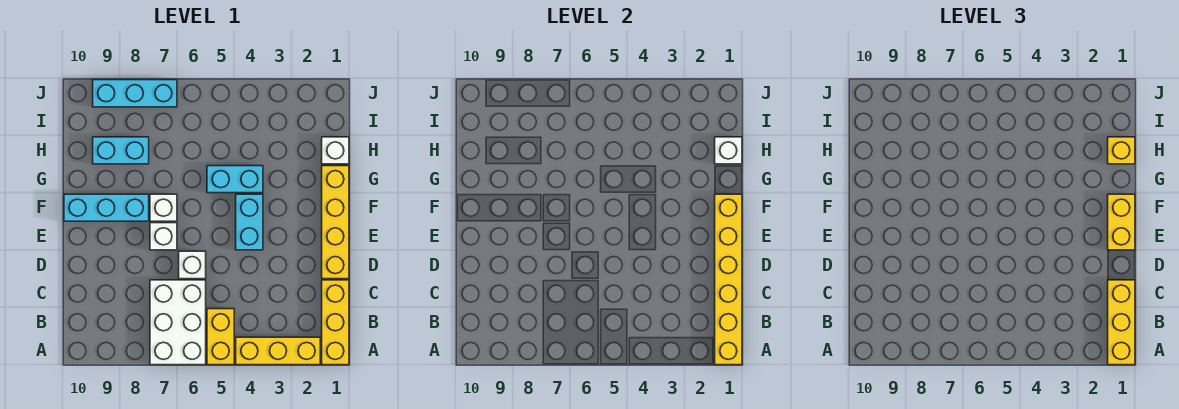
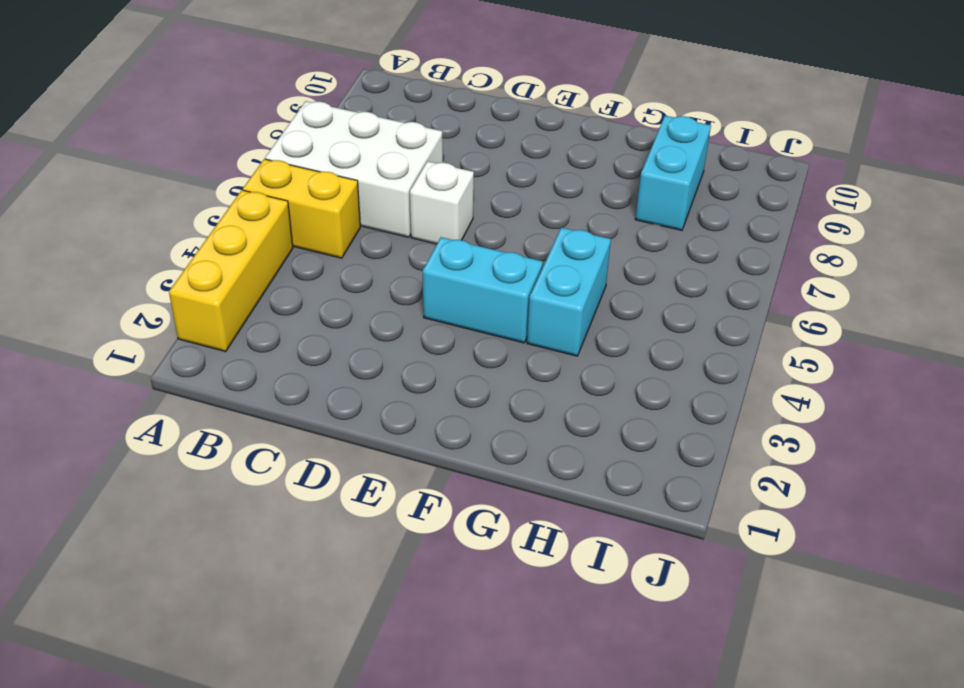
none -> yellow brick A1:C1 level 1
none -> yellow brick D1:G1 level 1
none -> white brick E7 level 1

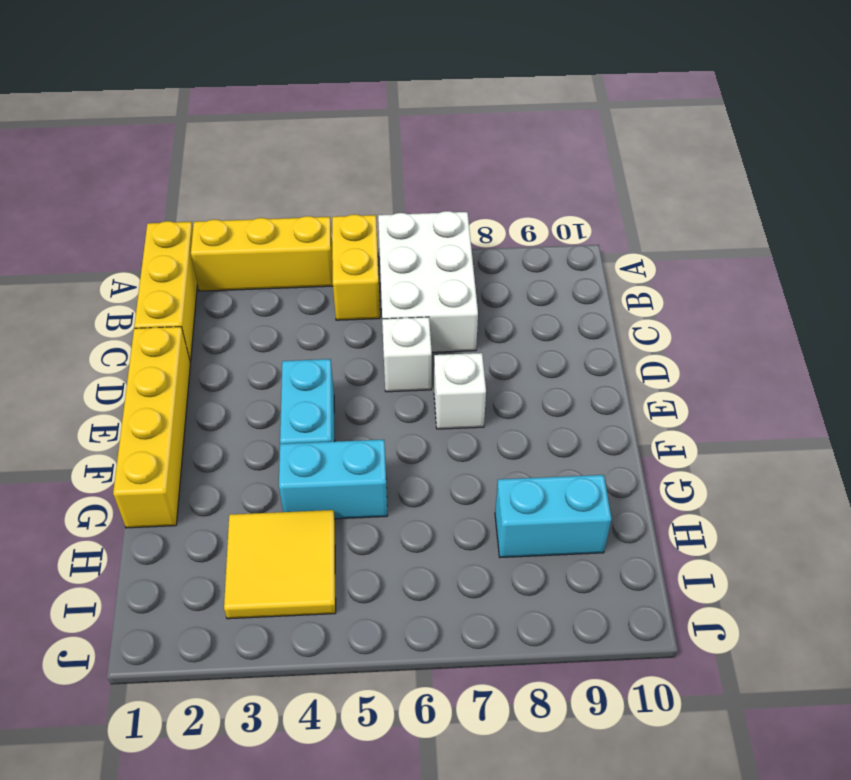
yellow tile H3:I4 level 1 -> none
none -> white brick F7 level 1
none -> cyan brick F8:F10 level 1
none -> white brick H1 level 1

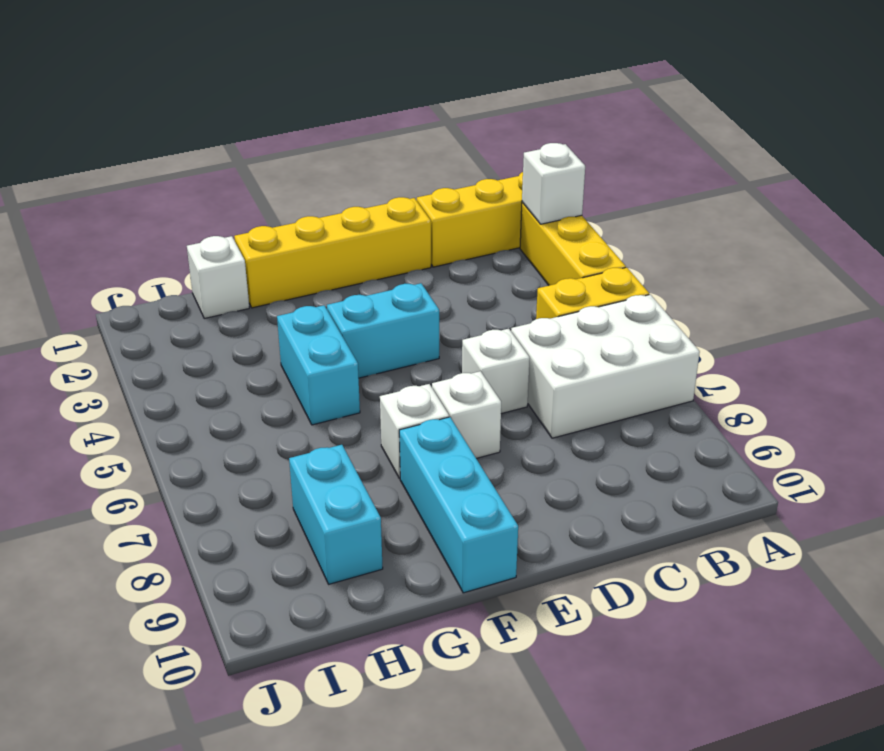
white brick A2 level 2 -> white brick H1 level 2
none -> cyan brick J7:J9 level 1
none -> yellow brick A1:F1 level 2
none -> yellow brick A1:C1 level 3

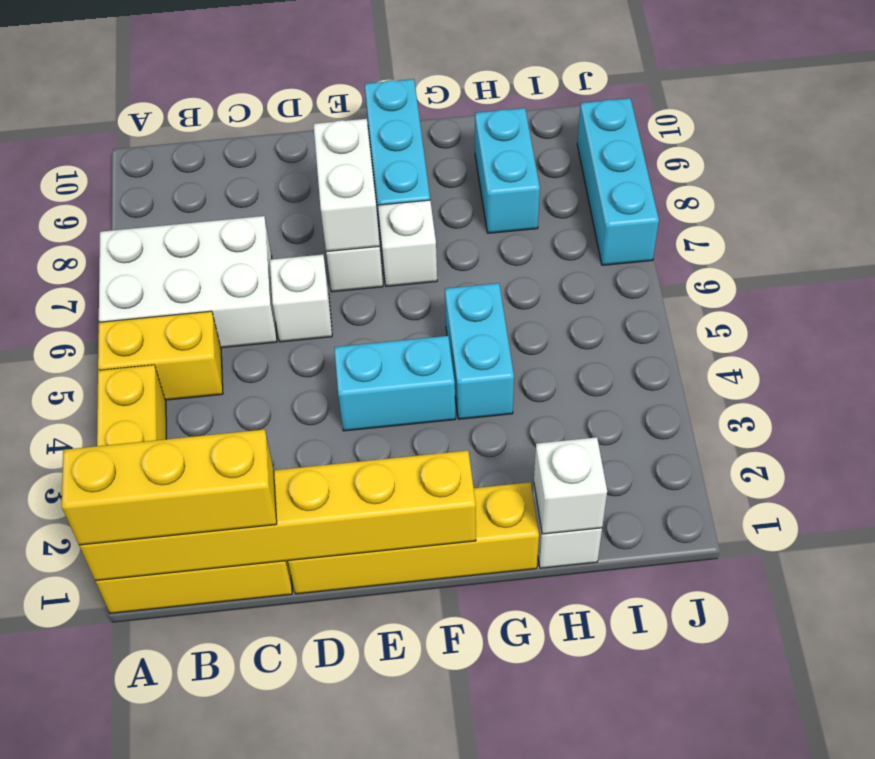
white brick E7:E8 level 2 -> none
none -> yellow brick E1:F1 level 3
none -> yellow brick H1 level 3

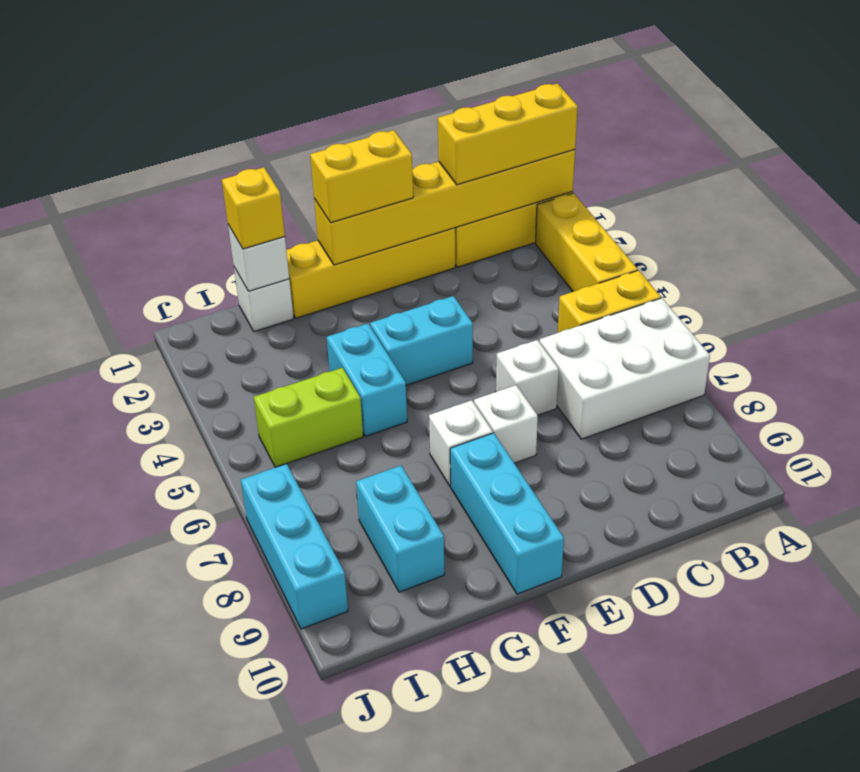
lime brick H5:I5 level 1 -> none

